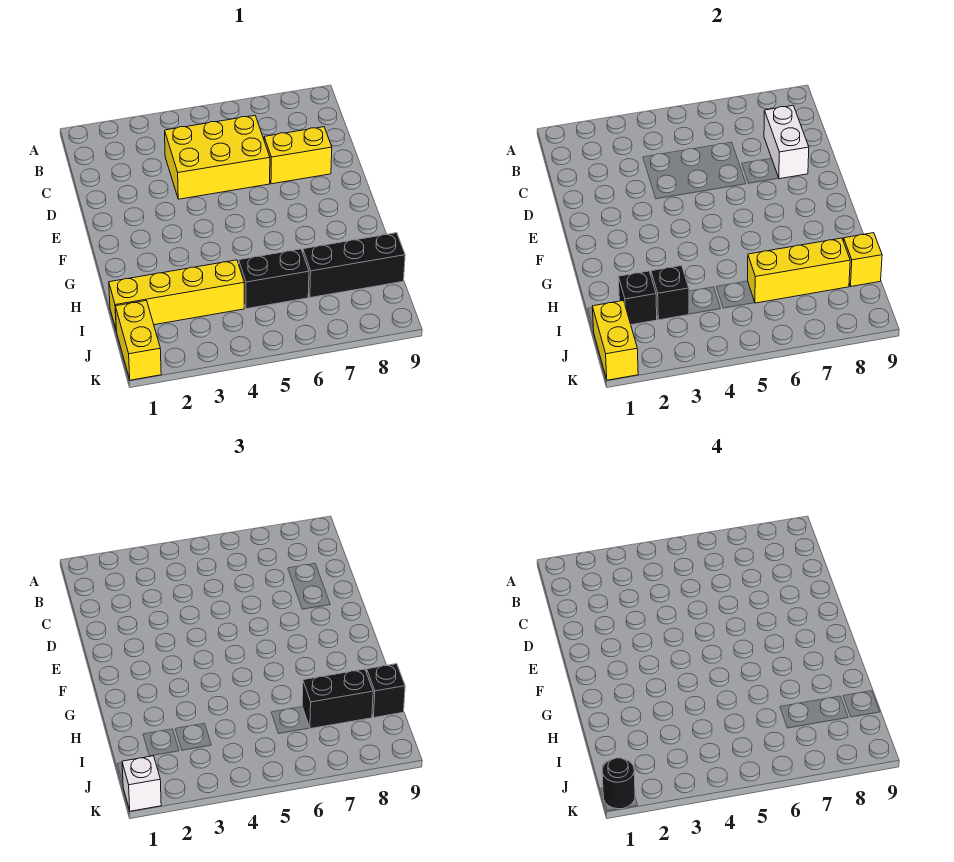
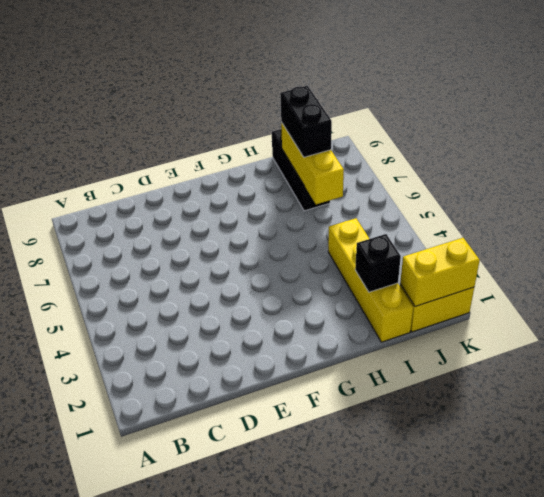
none -> yellow brick C4:D6 level 1
none -> yellow brick D7:D8 level 1
none -> black brick I5:I6 level 1

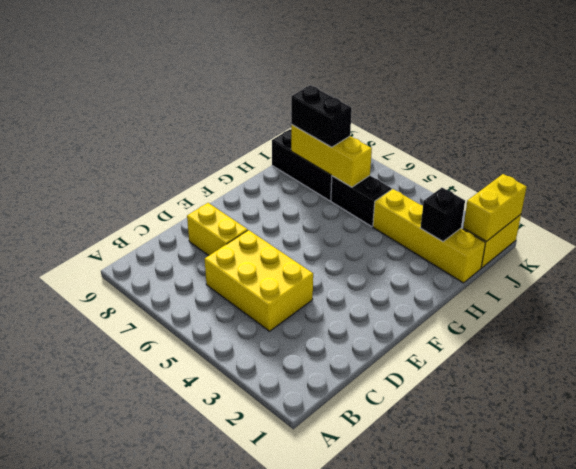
none -> white brick C8:D8 level 2
none -> black brick I3 level 2
none -> yellow brick I9 level 2

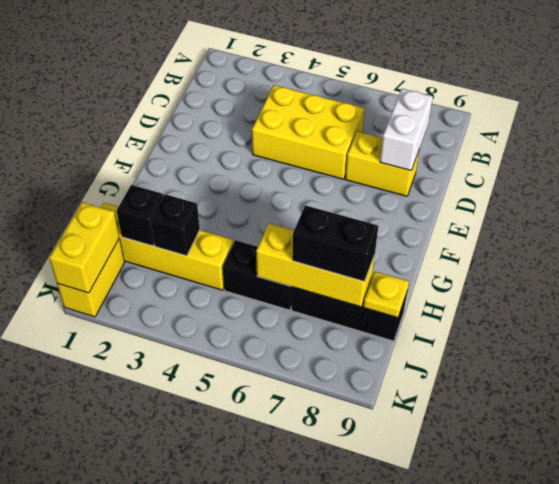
yellow plate I9 level 2 -> yellow brick I9 level 2
none -> black brick I9 level 3
none -> white brick K1 level 3
none -> black round brick K1 level 4

